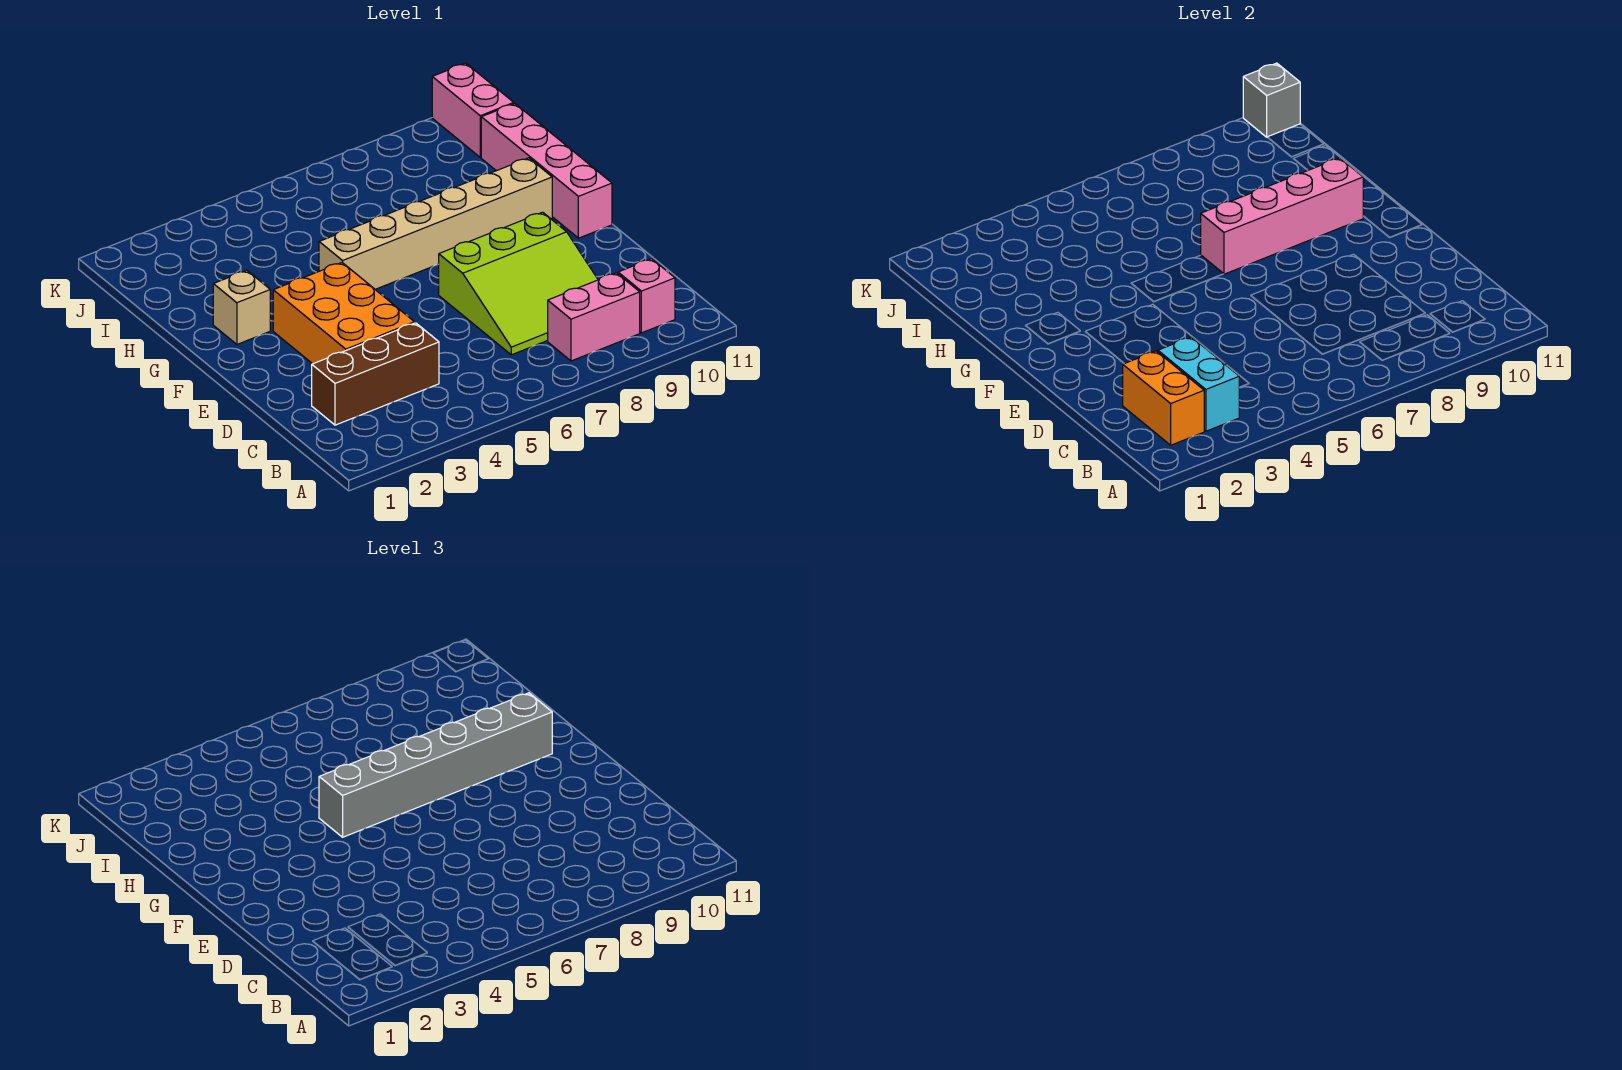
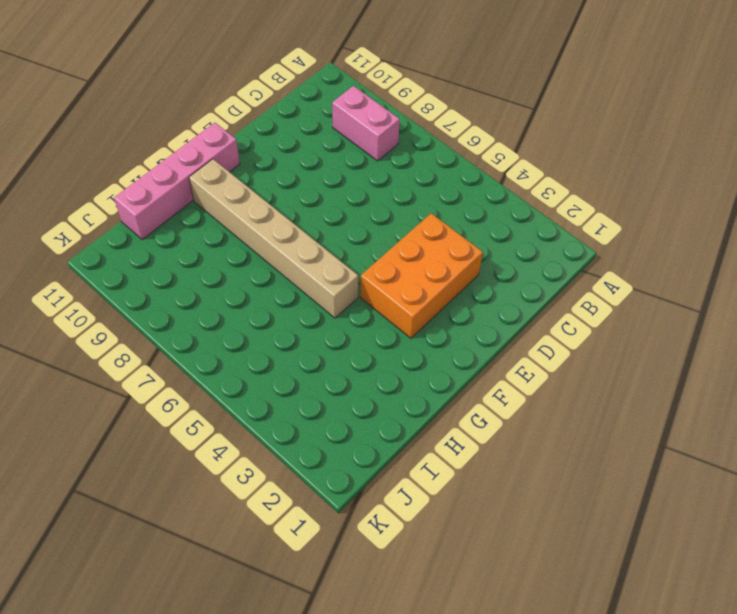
none -> pink brick B10 level 1
none -> brown brick C2:C4 level 1
none -> lime slope C7:E9 level 1 top E

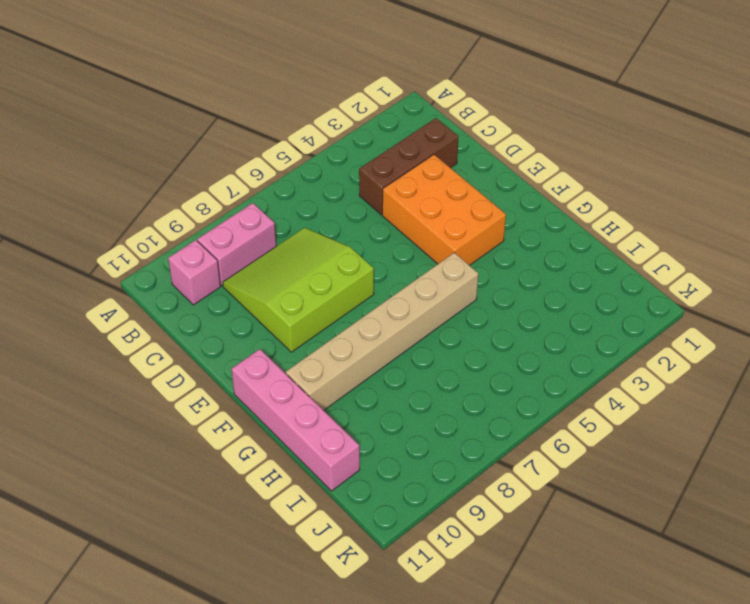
none -> tan brick G2 level 1
none -> pink brick J11:K11 level 1
none -> orange brick B2:C2 level 2

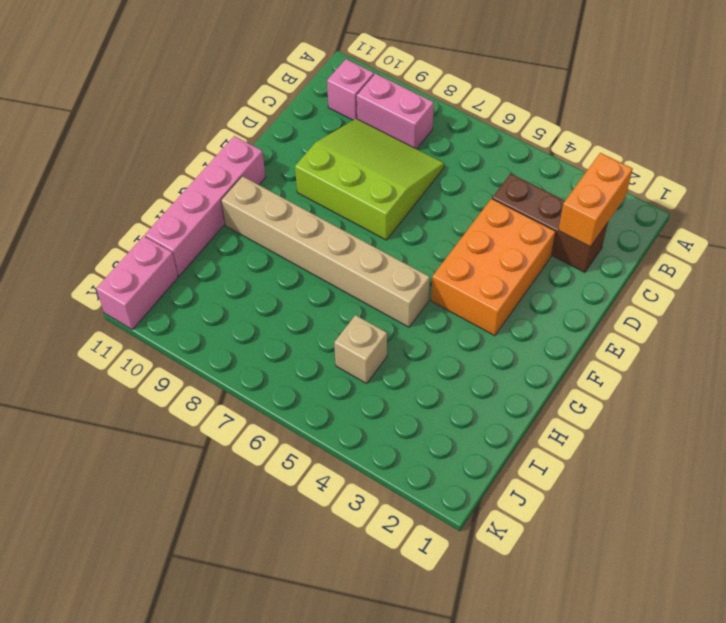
tan brick I5 level 1 -> tan brick G2 level 1
none -> cyan brick B3:C3 level 2
none -> pink brick G7:G10 level 2
none -> grey brick K11 level 2

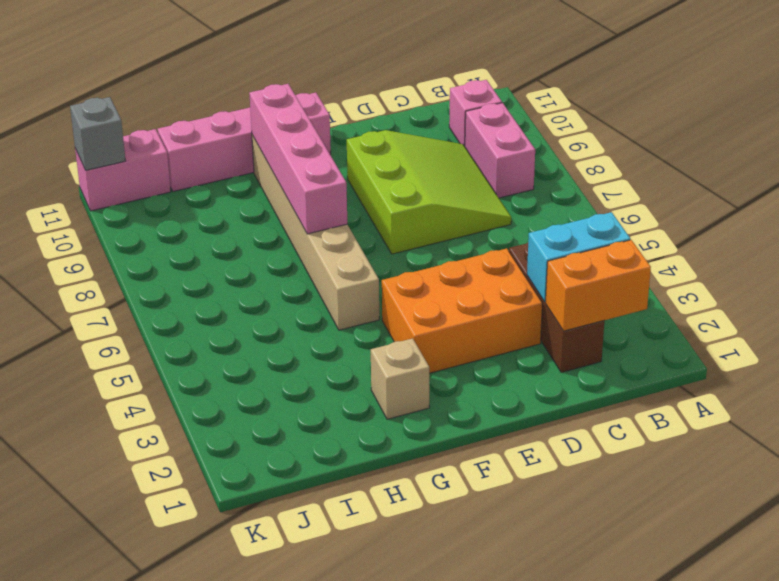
none -> grey brick G5:G10 level 3

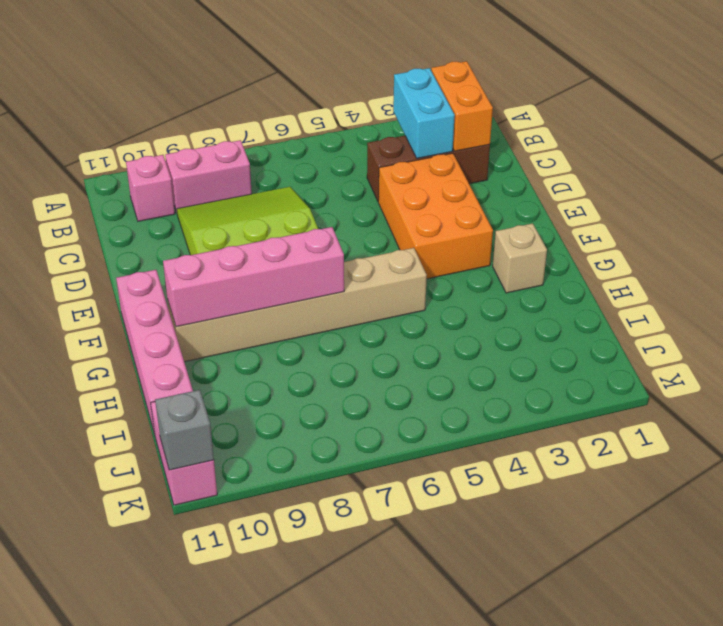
none -> grey brick G5:G10 level 3

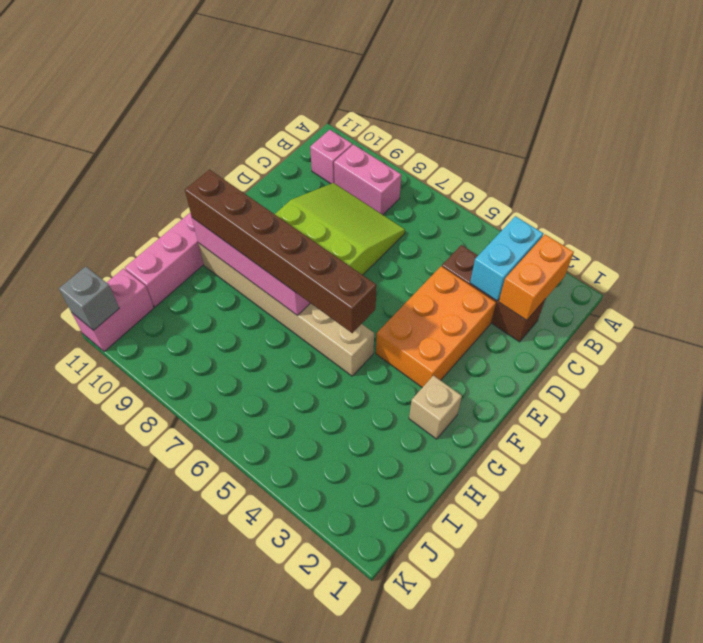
brown brick G5:G10 level 3 -> grey brick G5:G10 level 3

